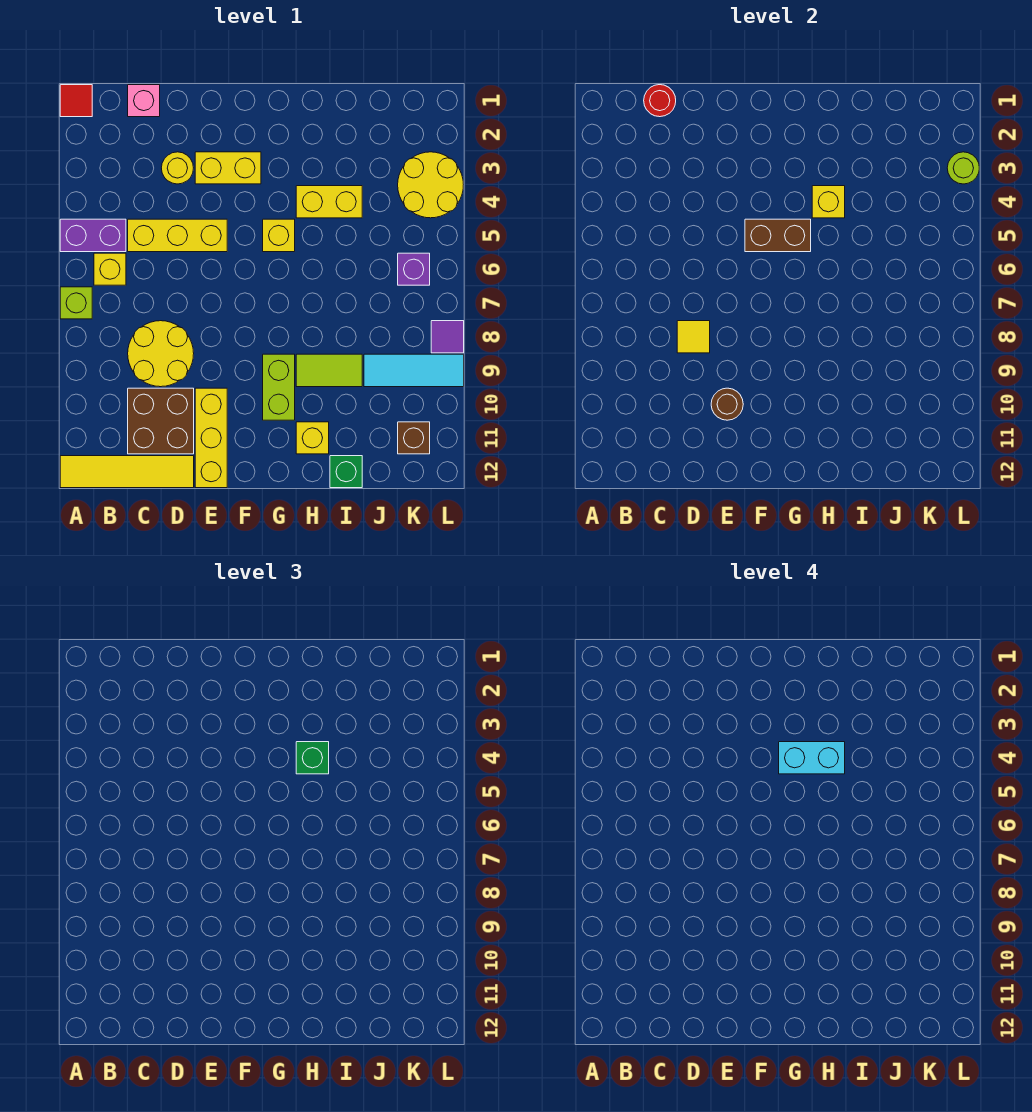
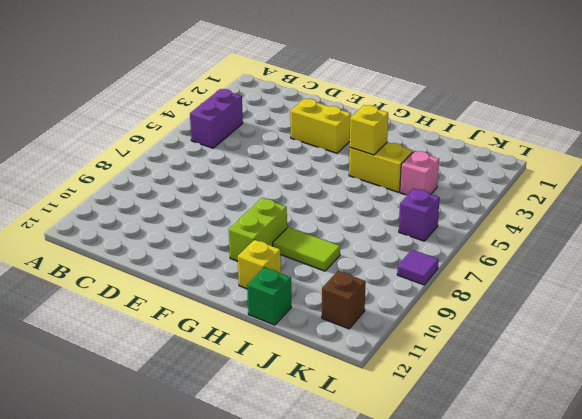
purple brick B4:B5 level 1 -> purple brick A5:B5 level 1
pink brick J4 level 1 -> pink brick C1 level 1
none -> red tile A1 level 1
none -> lime brick A7 level 1
none -> yellow tile A12:D12 level 1
none -> yellow brick B6 level 1

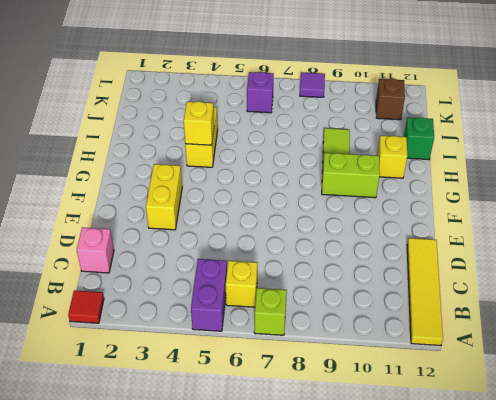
none -> yellow brick C5:E5 level 1
none -> yellow round brick C8:D9 level 1
none -> brown brick C10:D11 level 1
none -> yellow round brick D3 level 1

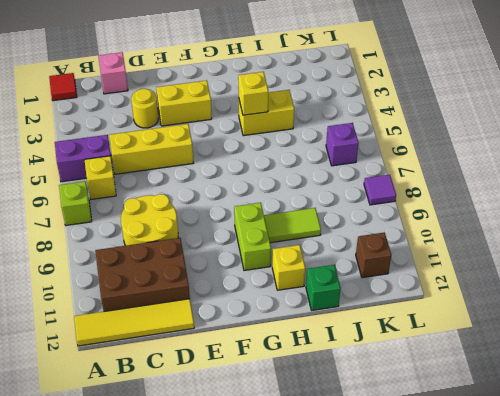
brown brick B10:D11 level 1 -> brown brick C10:D11 level 1
none -> yellow brick E10:E12 level 1
none -> yellow brick G5 level 1
none -> cyan tile J9:L9 level 1
none -> yellow round brick K3:L4 level 1

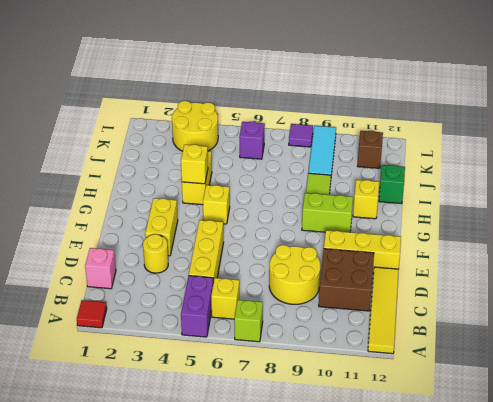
none -> red round brick C1 level 2
none -> yellow tile D8 level 2
none -> brown round brick E10 level 2
none -> brown brick F5:G5 level 2

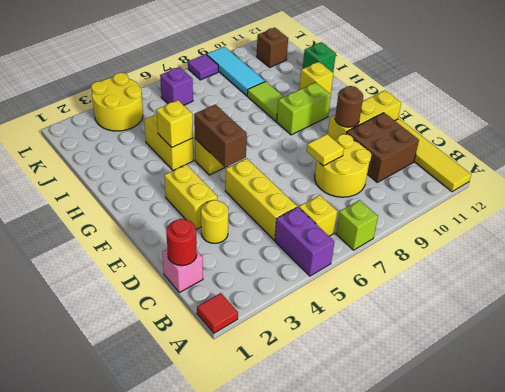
none -> lime round brick L3 level 2
none -> green brick H4 level 3
none -> cyan brick G4:H4 level 4

